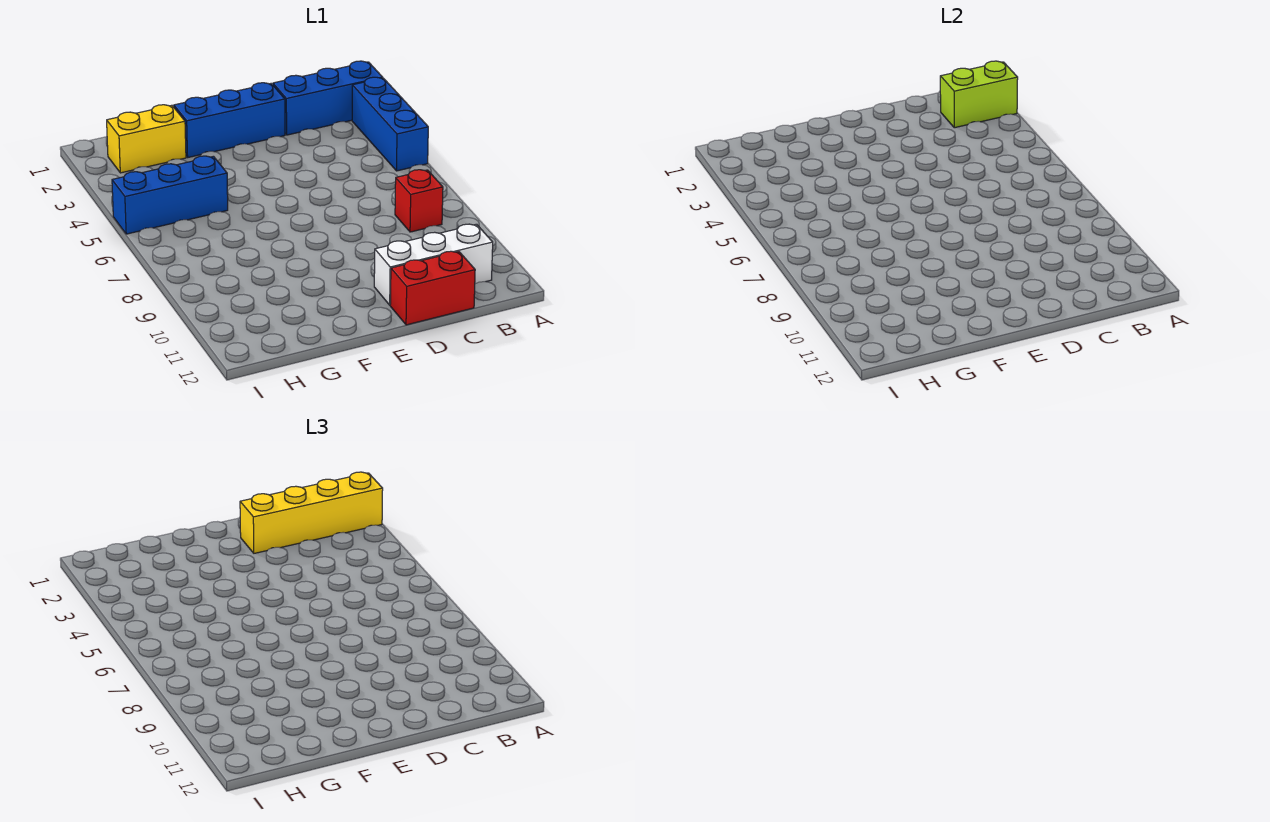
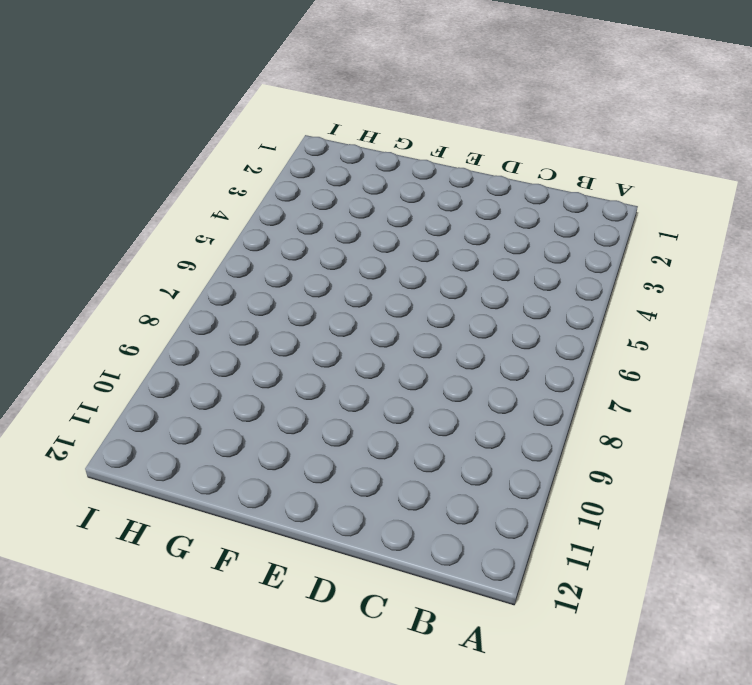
none -> blue brick A2:C2 level 1
none -> blue brick A3:A5 level 1

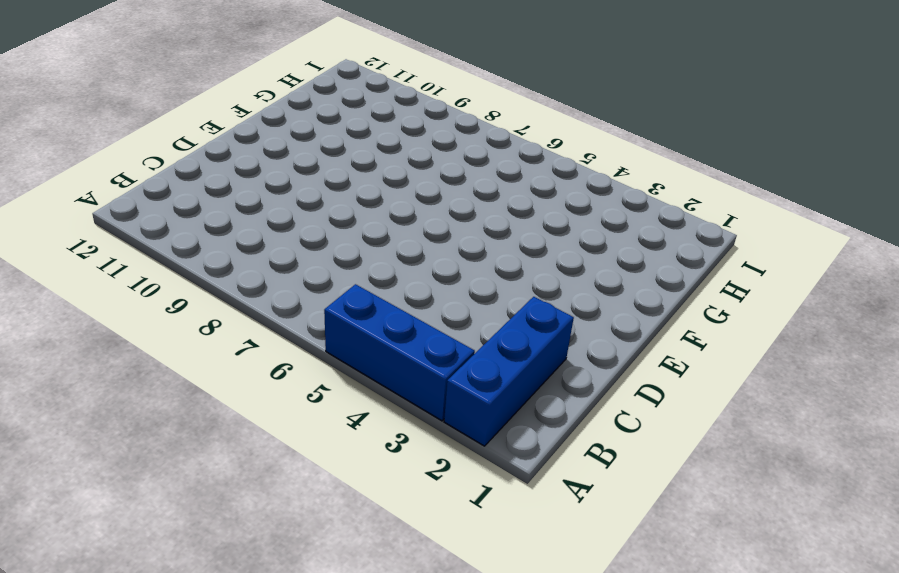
none -> red brick B8 level 1
none -> white brick B11:D11 level 1

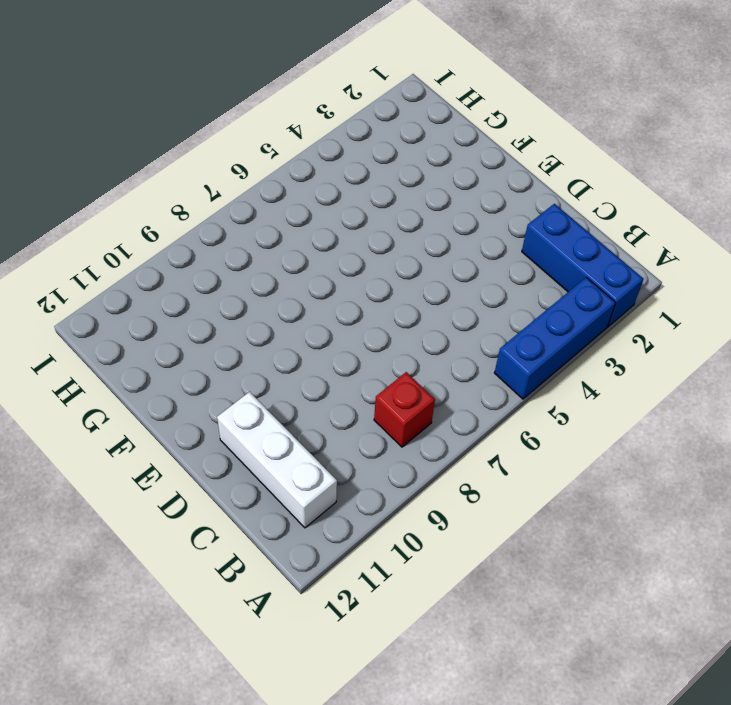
none -> red brick C12:D12 level 1
none -> blue brick D2:F2 level 1

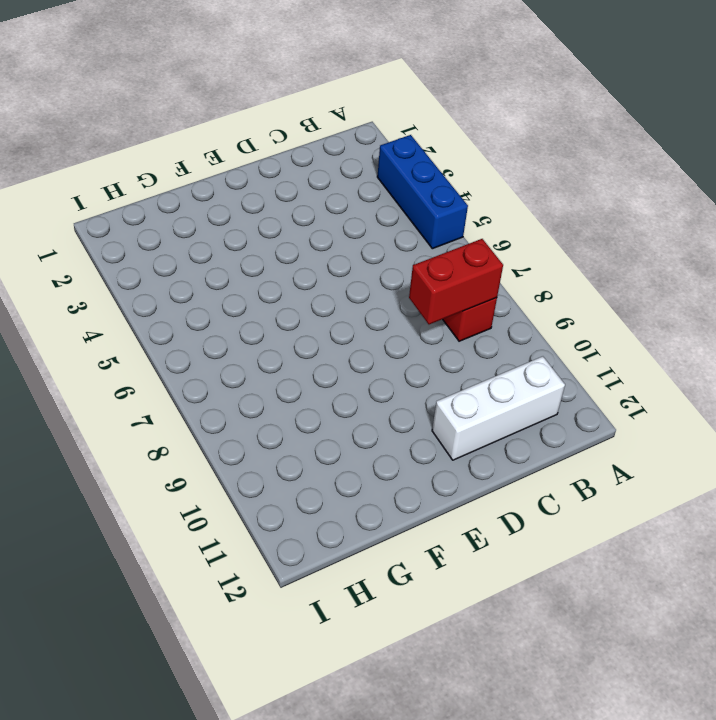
red brick B8:C8 level 2 -> red brick C12:D12 level 1
none -> blue brick A2:C2 level 1
none -> blue brick D2:F2 level 1

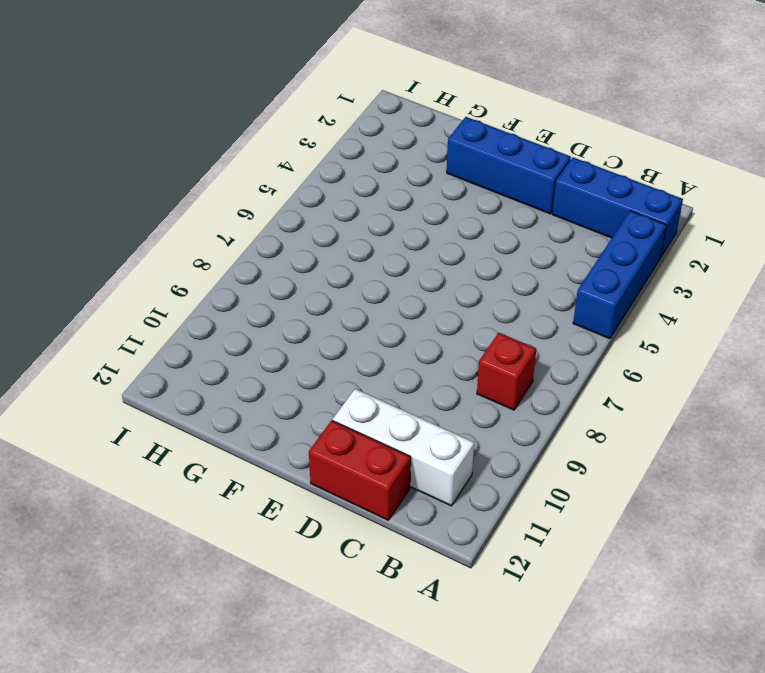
none -> yellow brick G2:H2 level 1
none -> blue brick G5:I5 level 1

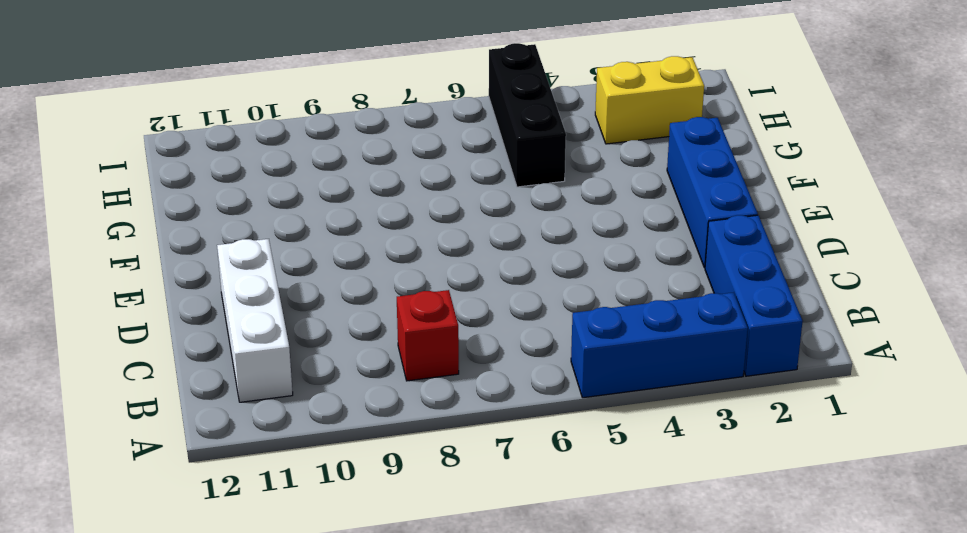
black brick G5:I5 level 1 -> blue brick G5:I5 level 1
yellow brick H2:H3 level 1 -> yellow brick G2:H2 level 1
none -> red brick C12:D12 level 1
none -> lime brick A2:B2 level 2

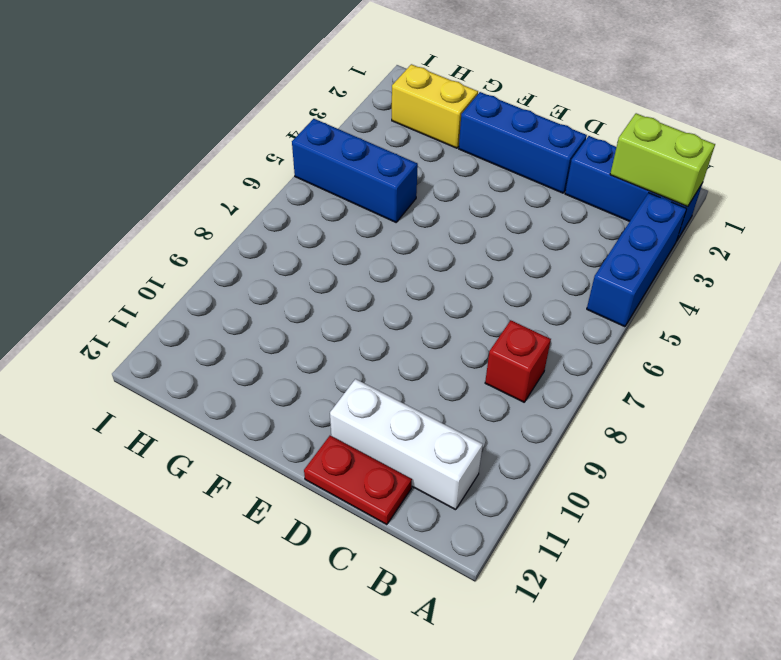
red plate C12:D12 level 1 -> red brick C12:D12 level 1
none -> yellow brick A2:D2 level 3

